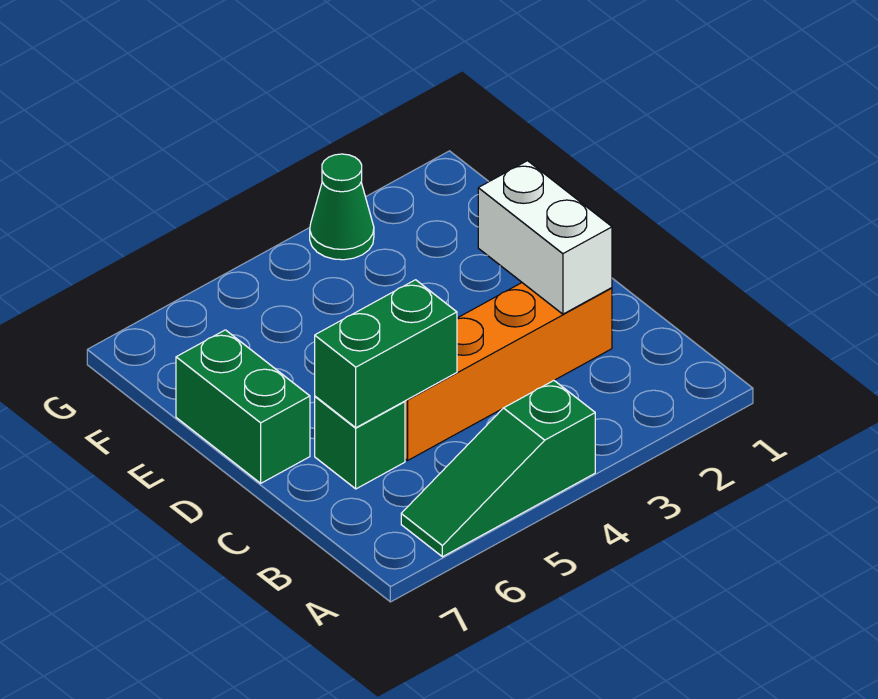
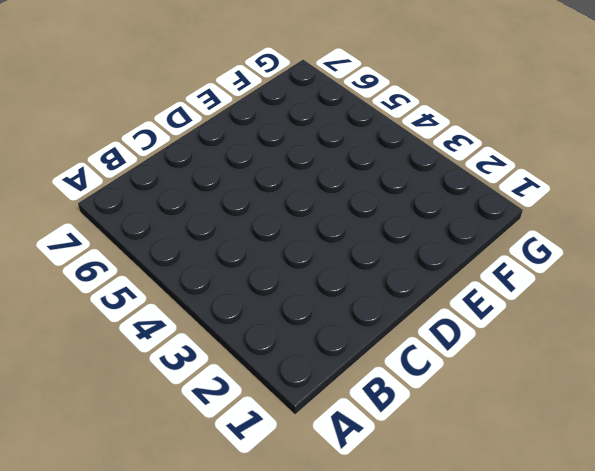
none -> green slope A4:A6 level 1 top 4
none -> orange brick C2:C5 level 1

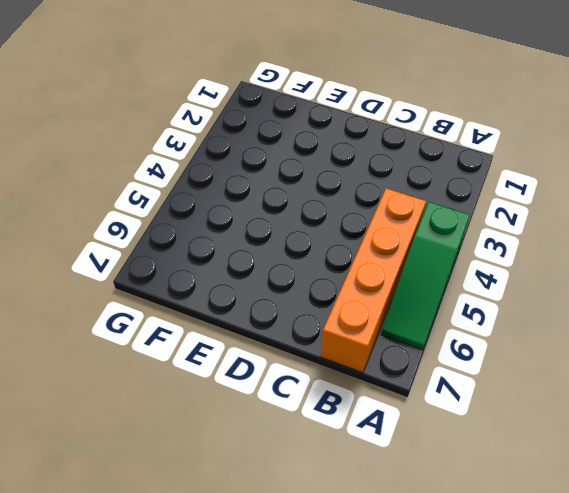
orange brick B4:B7 level 1 -> orange brick C2:C5 level 1
none -> green brick C6 level 1
none -> green brick D7:E7 level 1

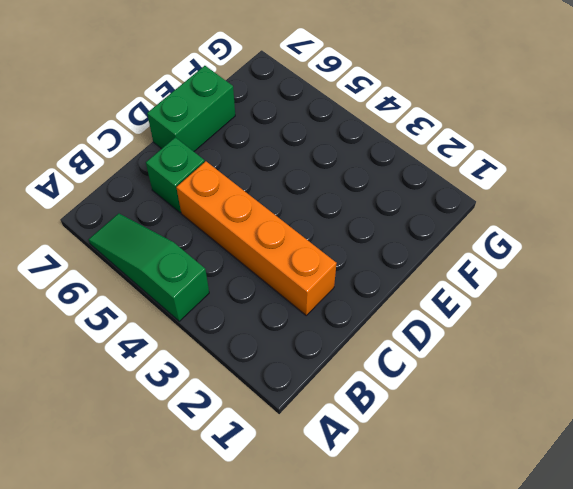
none -> green cone G3 level 1
none -> white brick C2:D2 level 2

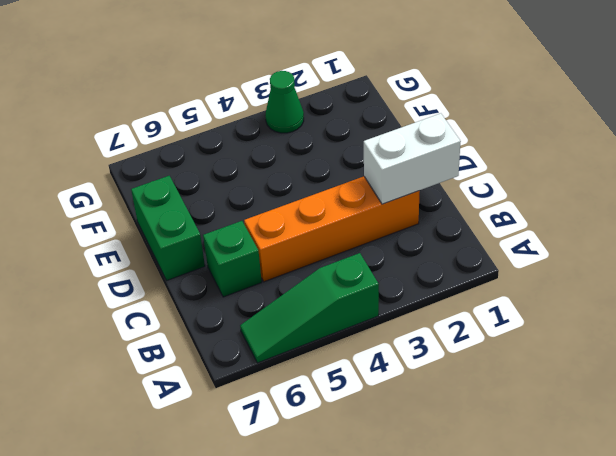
white brick C1:C2 level 2 -> white brick C2:D2 level 2
none -> green brick C5:C6 level 2

